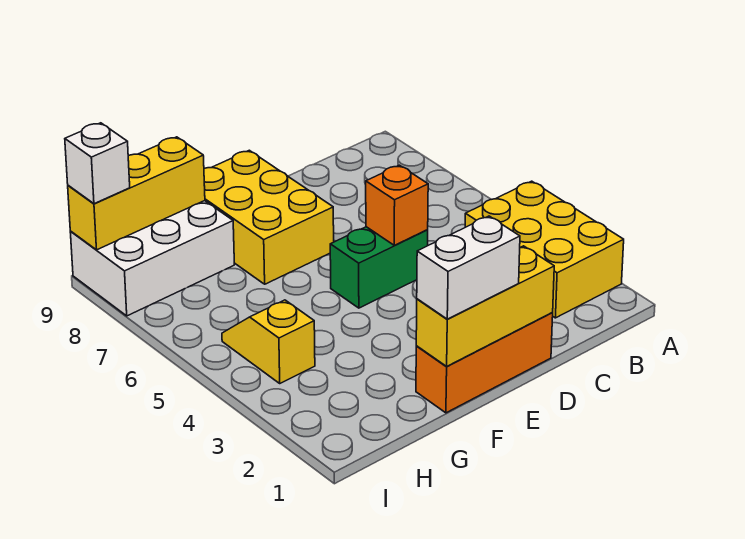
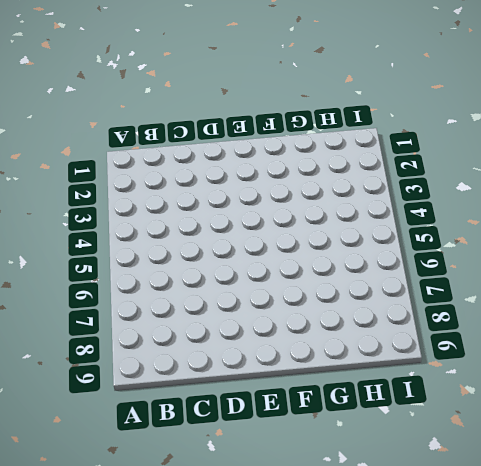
none -> yellow brick A2:B4 level 1
none -> orange brick D1:F1 level 1

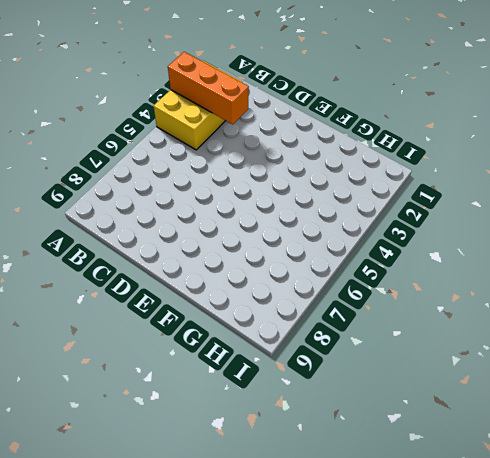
orange brick A3:C3 level 2 -> orange brick D1:F1 level 1
none -> green brick D5:E5 level 1
none -> yellow brick E7:F9 level 1

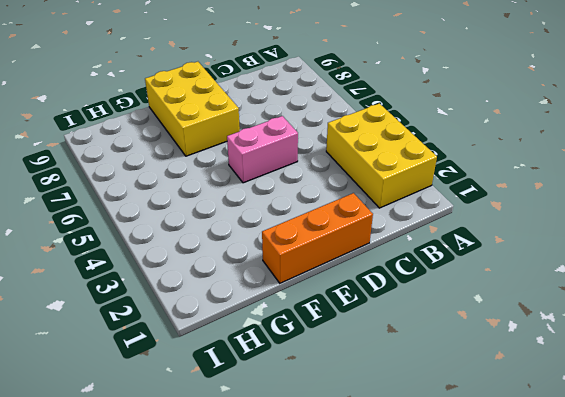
pink brick D5:E5 level 1 -> green brick D5:E5 level 1
none -> white brick G8:I9 level 1
none -> yellow slope H4:H5 level 1 top 4

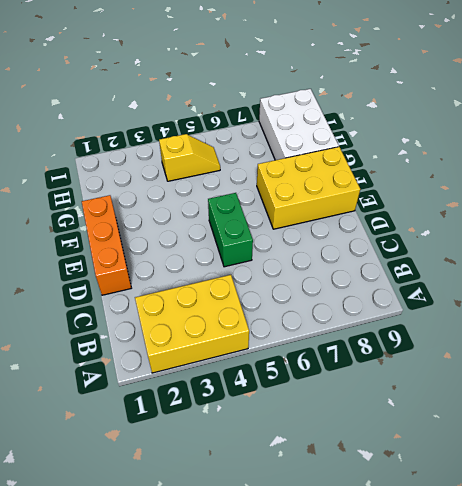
none -> yellow brick D1:F1 level 2
none -> orange brick D5 level 2

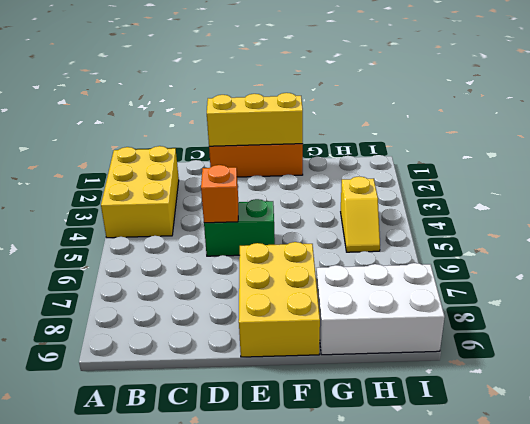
none -> yellow brick G9:I9 level 2
none -> white brick E1:F1 level 3

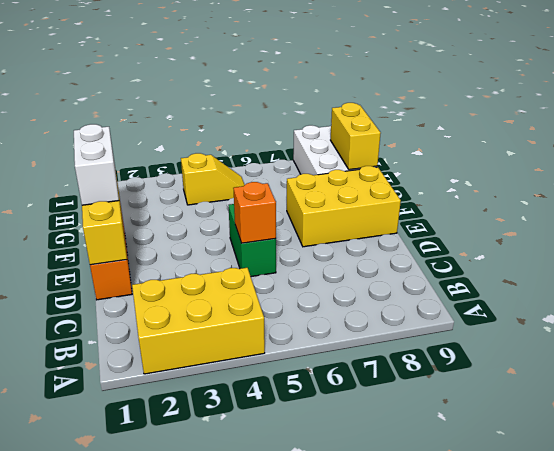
yellow brick G9:H9 level 2 -> yellow brick G9:I9 level 2
none -> white brick I9 level 3

